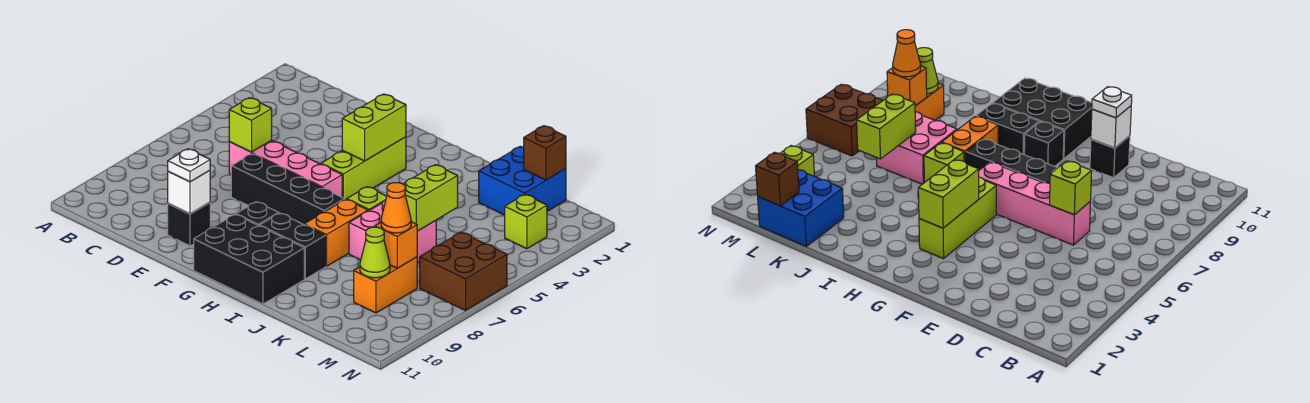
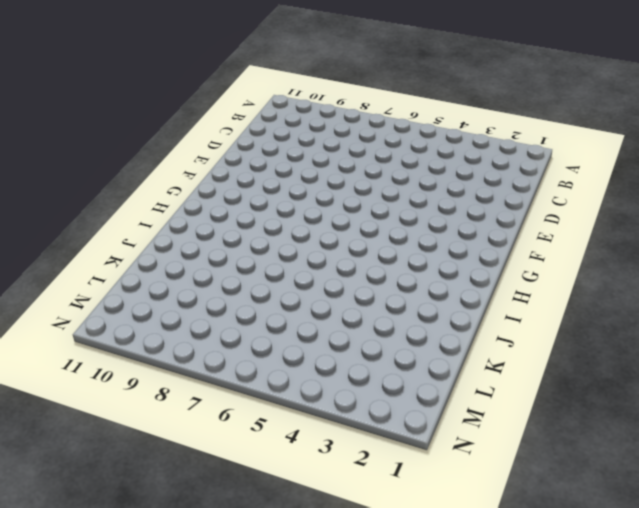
none -> pink brick D6:G6 level 1
none -> black brick E7:H7 level 1
none -> black brick E10 level 1

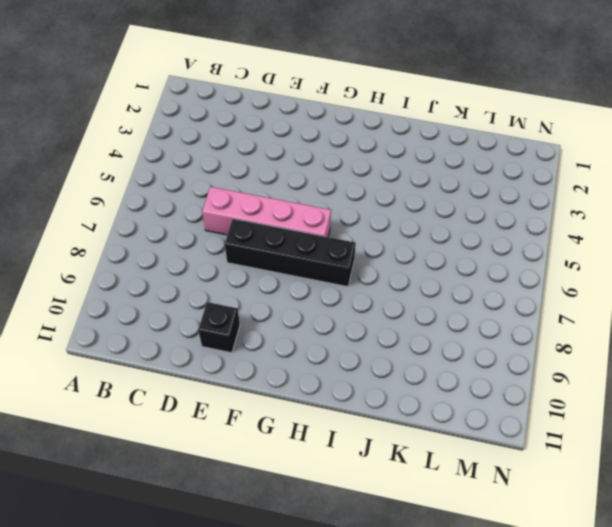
none -> lime brick G3:G5 level 1
none -> black brick G9 level 1
none -> black brick G10:I11 level 1

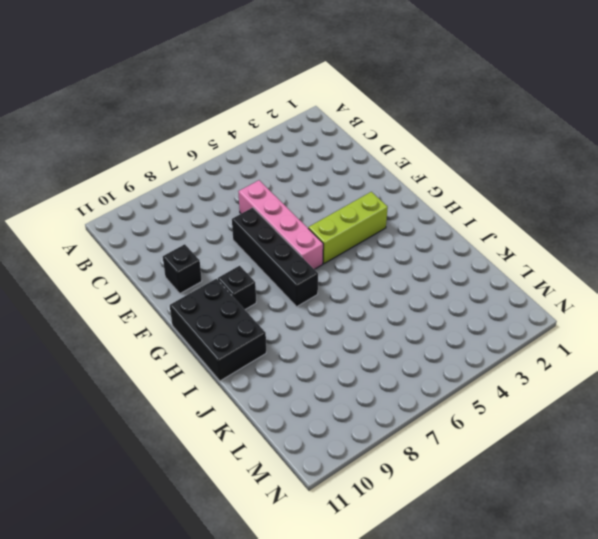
none -> black brick H9:I9 level 1
none -> lime brick I6 level 1
none -> orange brick I7:I8 level 1

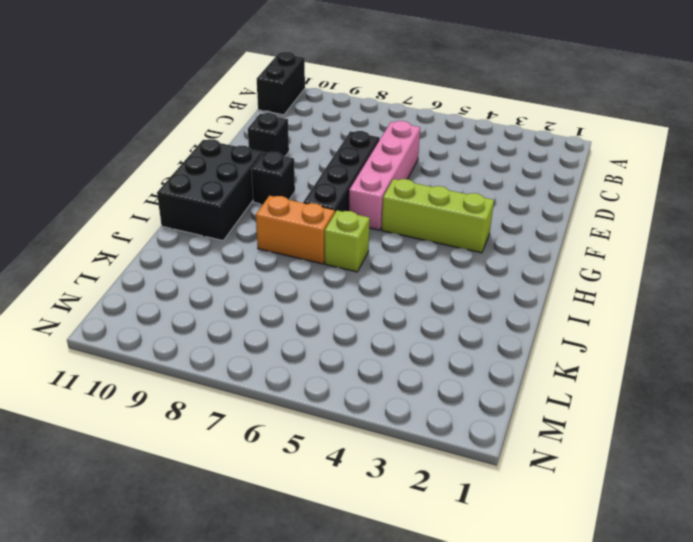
black brick A11:B11 level 1 -> black brick H9:I9 level 1
none -> pink brick J6:K7 level 1
none -> blue brick K1:L2 level 1
none -> orange brick L8:L9 level 1

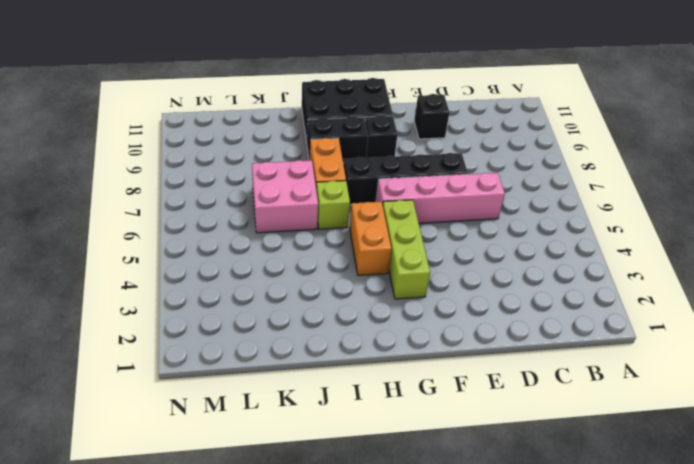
orange brick H4:H5 level 1 -> orange brick L8:L9 level 1
none -> blue brick K1:L2 level 1
none -> lime brick M3 level 1
none -> brown brick M6:N7 level 1

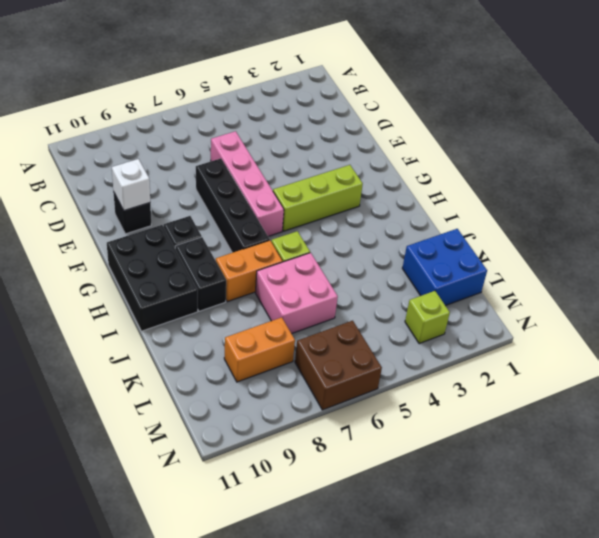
none -> lime brick D6 level 2
none -> lime brick G3:G4 level 2
none -> lime brick K5:K6 level 2

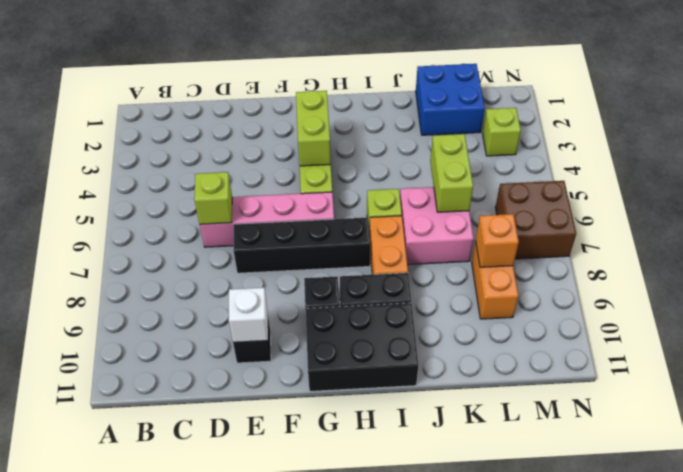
none -> brown brick L1 level 2
none -> lime cone L9 level 2
none -> white plate E10 level 3

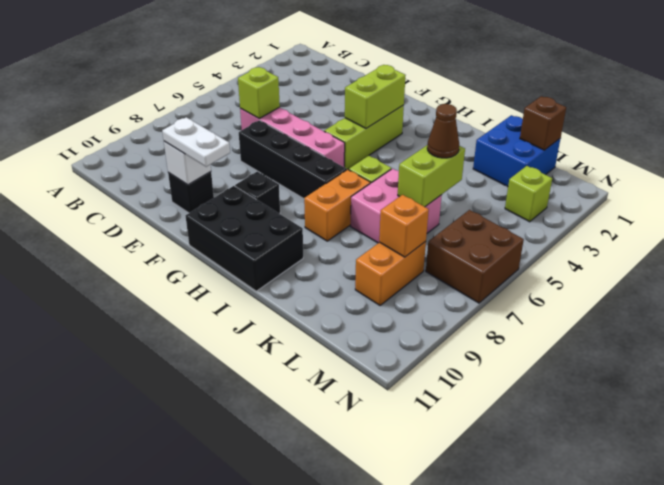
white plate E10:F10 level 3 -> white plate E10 level 3
brown cone K5 level 3 -> none
none -> black brick H9:I9 level 1
none -> lime cone L9 level 2
none -> orange cone L8 level 3

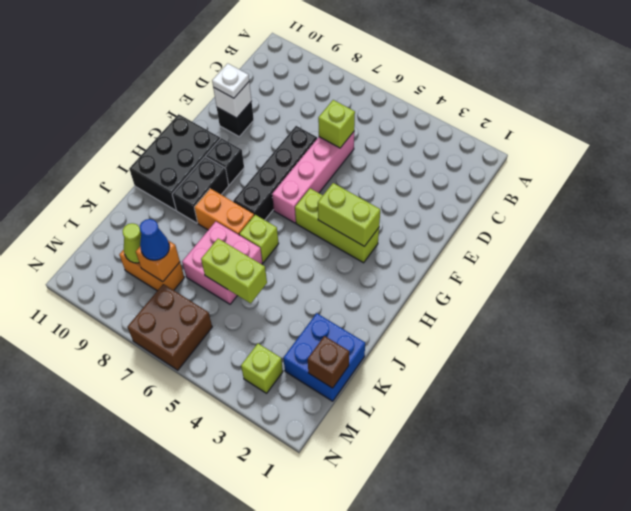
blue cone L8 level 3 -> orange cone L8 level 3

